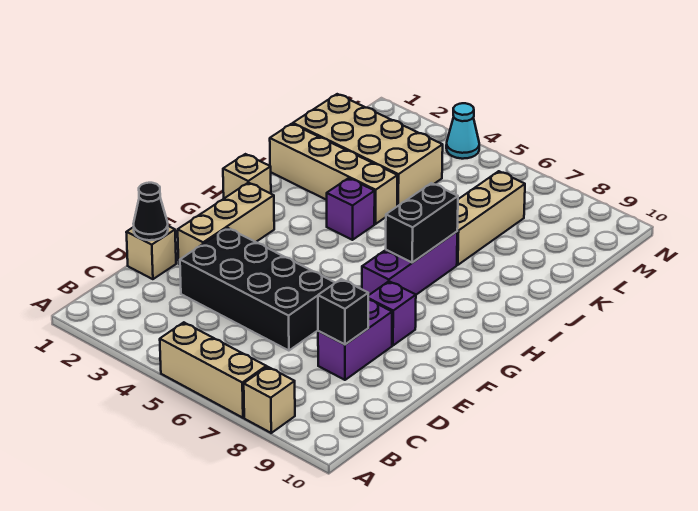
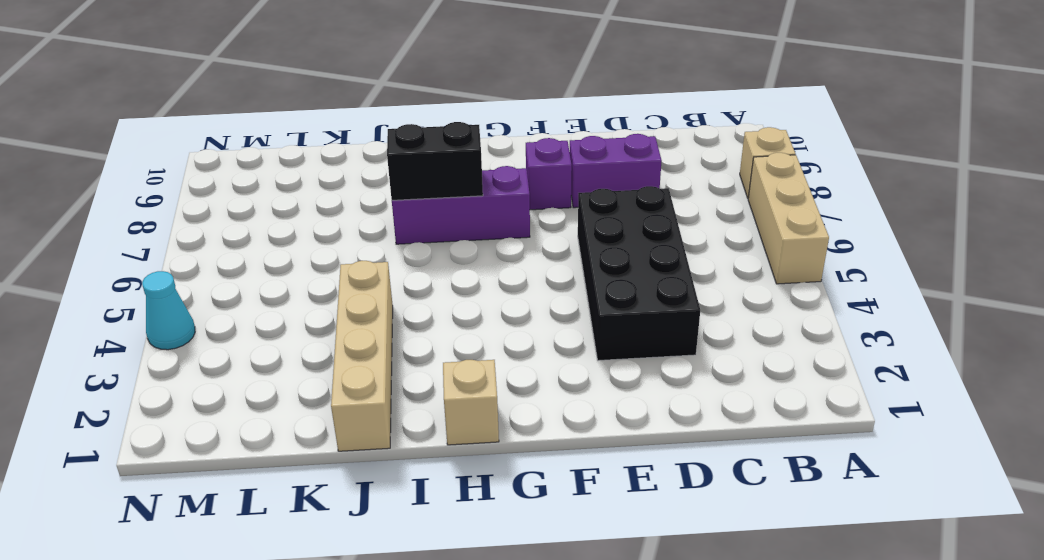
none -> tan brick D1 level 1
none -> tan brick E2:G2 level 1
none -> purple brick I4 level 1

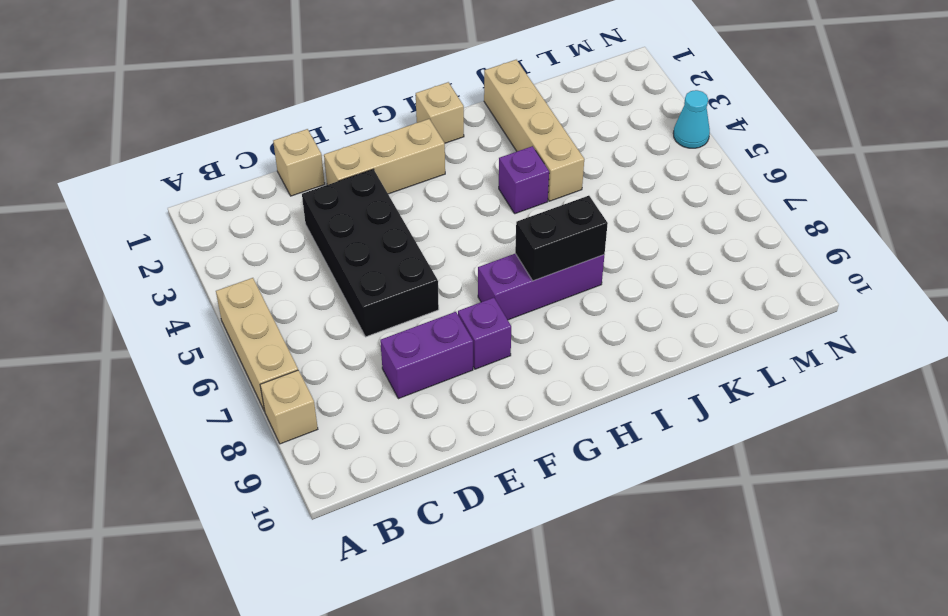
none -> tan brick J7:L7 level 1
none -> tan brick K1:L4 level 1
none -> black cone D1 level 2

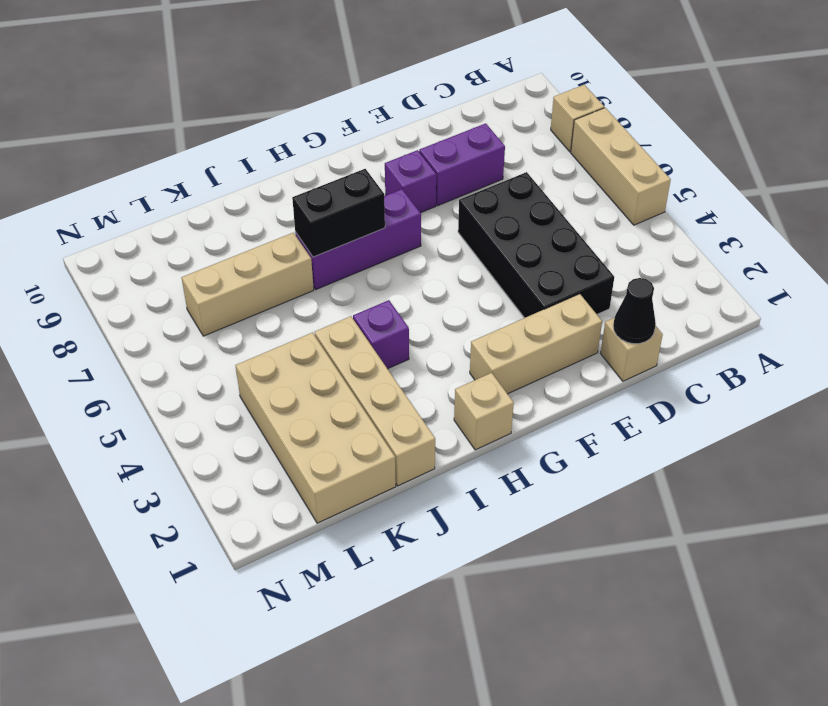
none -> cyan cone N4 level 1
none -> black brick D8 level 2

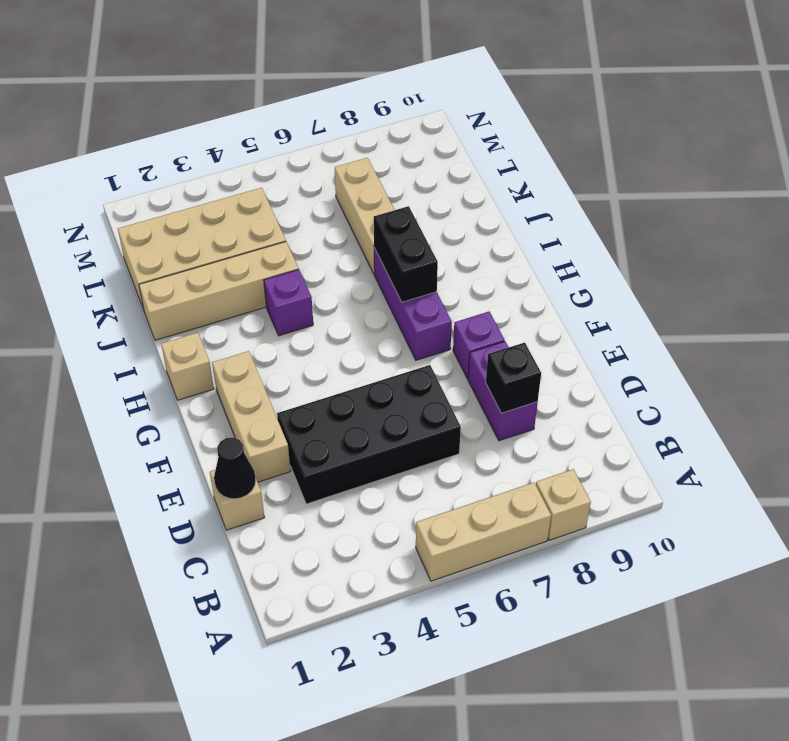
none -> cyan cone N4 level 1

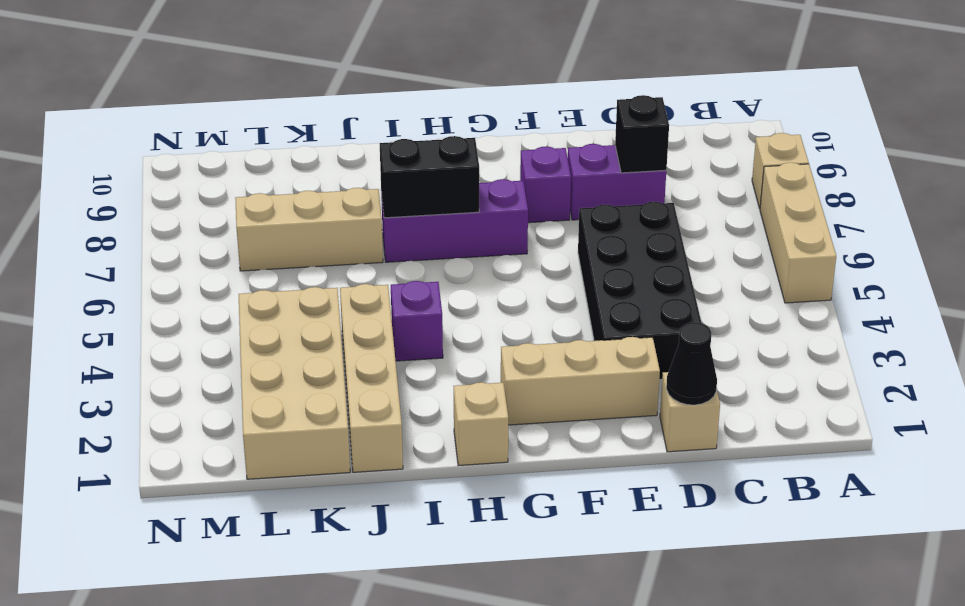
none -> cyan cone N4 level 1

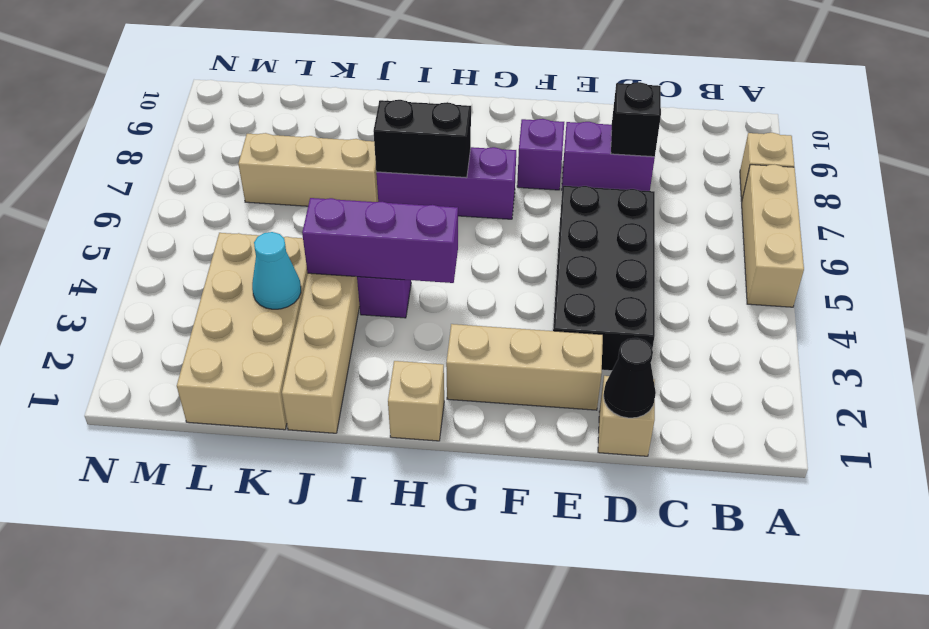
purple brick H4:J4 level 2 -> none
cyan cone K3 level 2 -> cyan cone N4 level 1

